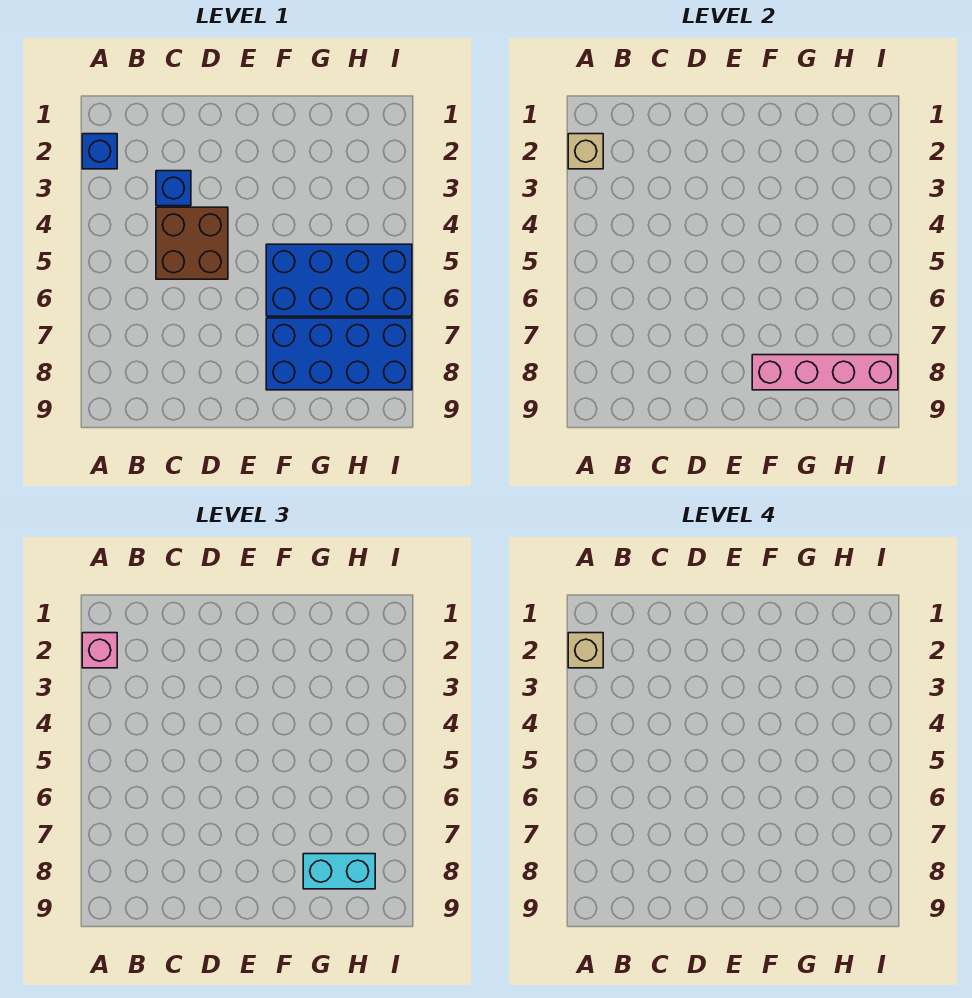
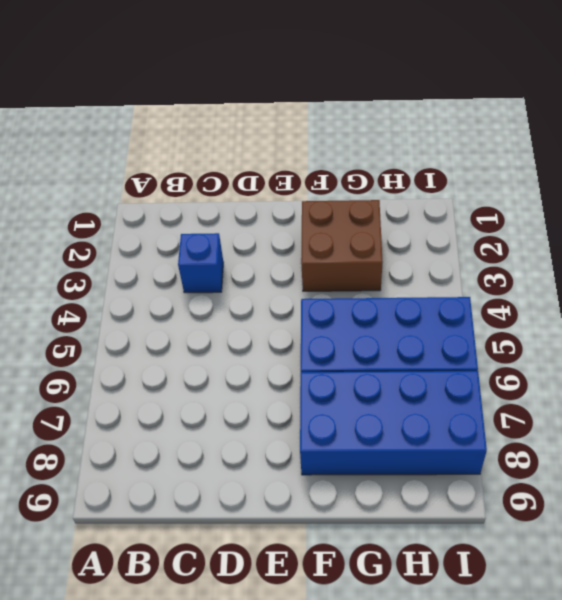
brown brick F2:G3 level 1 -> brown brick C4:D5 level 1
none -> blue brick A2 level 1
none -> tan brick A2 level 2

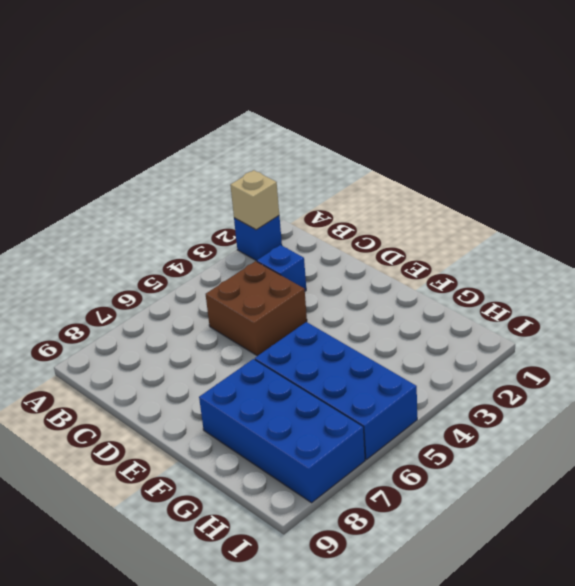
none -> pink brick F8:I8 level 2
none -> pink brick A2 level 3

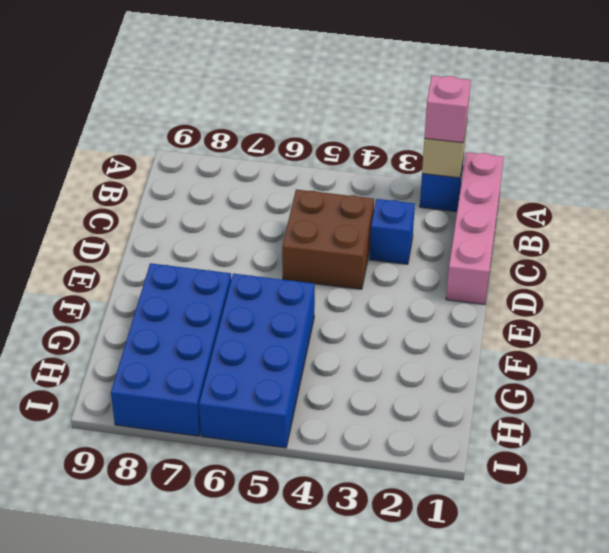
pink brick A1:D1 level 1 -> pink brick F8:I8 level 2
none -> cyan brick G8:H8 level 3
none -> tan brick A2 level 4

